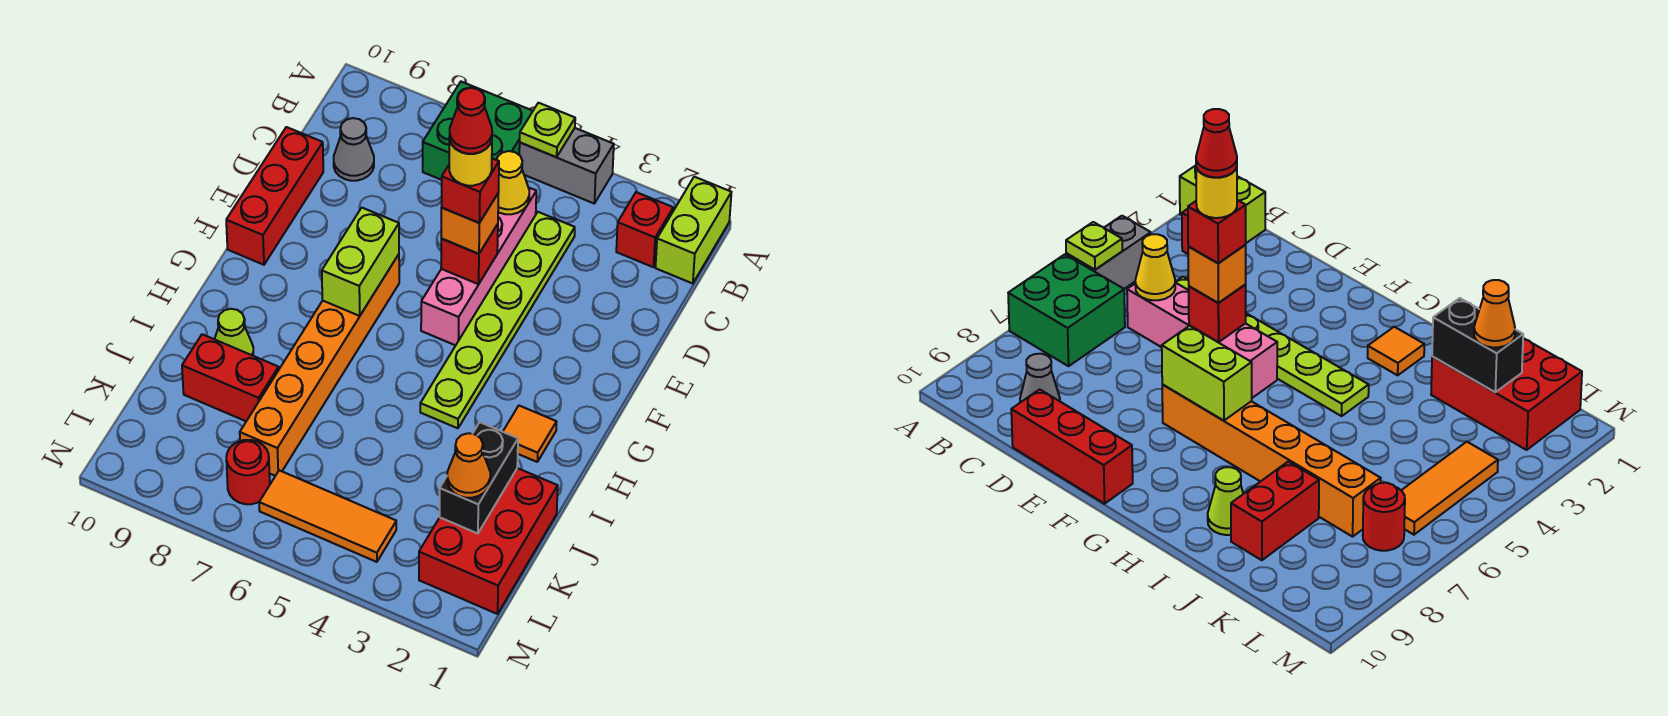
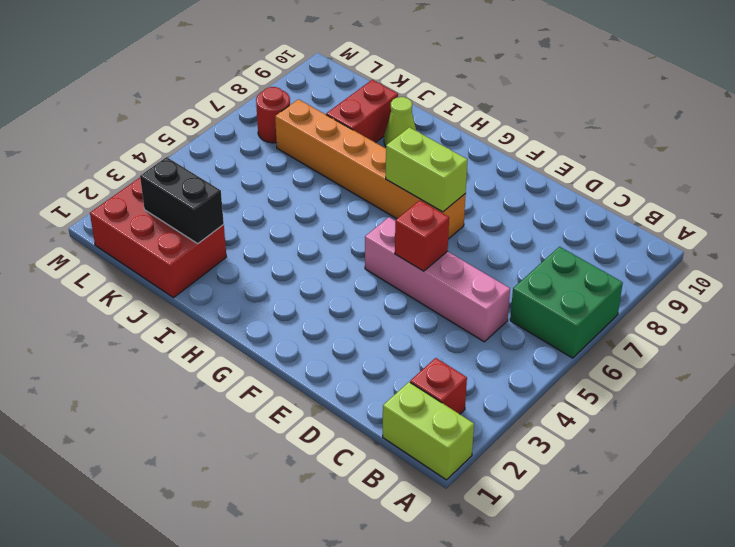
none -> grey brick A4:A5 level 1
none -> lime plate C4:H4 level 1
none -> grey cone C9 level 1

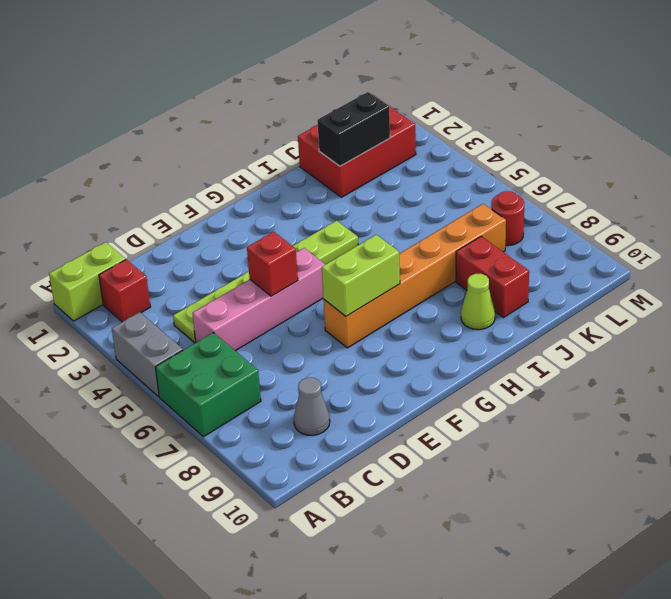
none -> red brick D10:F10 level 1
none -> orange tile H2 level 1
none -> orange tile L4:L6 level 1

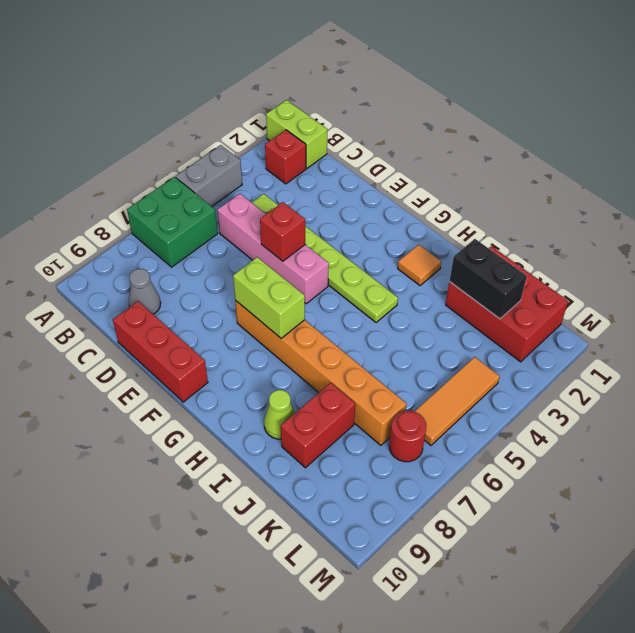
none -> lime plate A5 level 2
none -> yellow cone C5 level 2
none -> orange brick E5 level 3

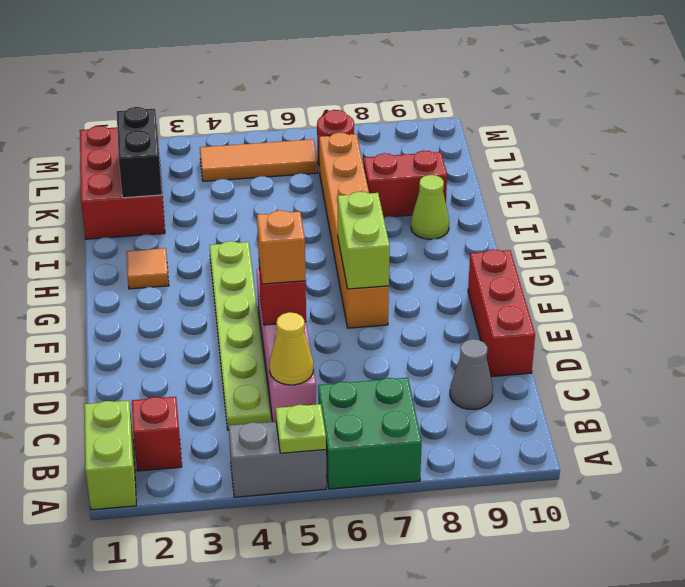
none -> orange cone K2 level 3
none -> red brick E5 level 4
none -> yellow round brick E5 level 5

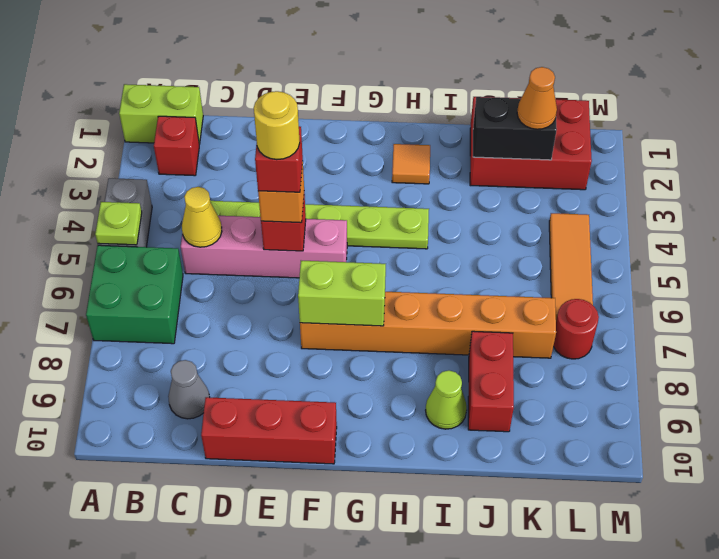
none -> red cone E5 level 6

